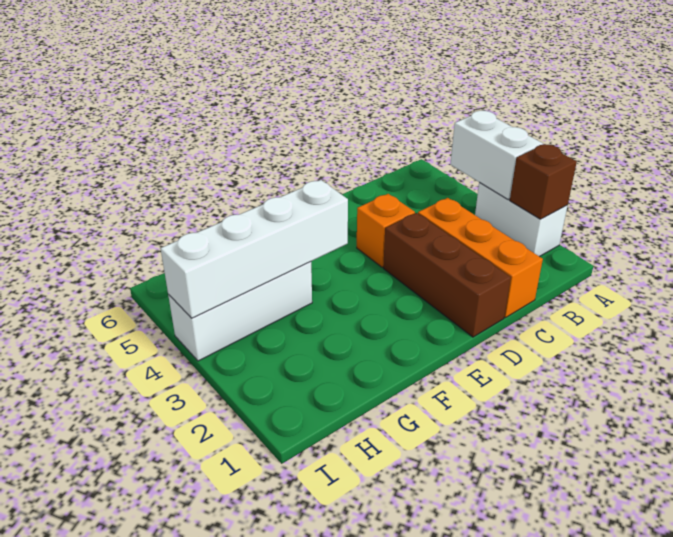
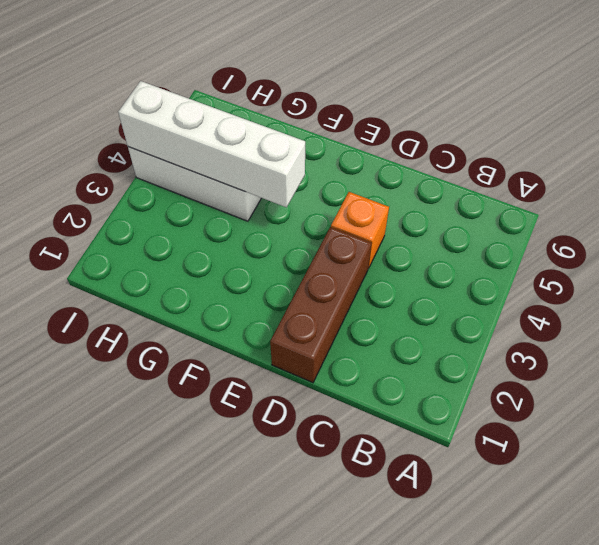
none -> white brick A2:A3 level 1
none -> orange brick C1:C3 level 1

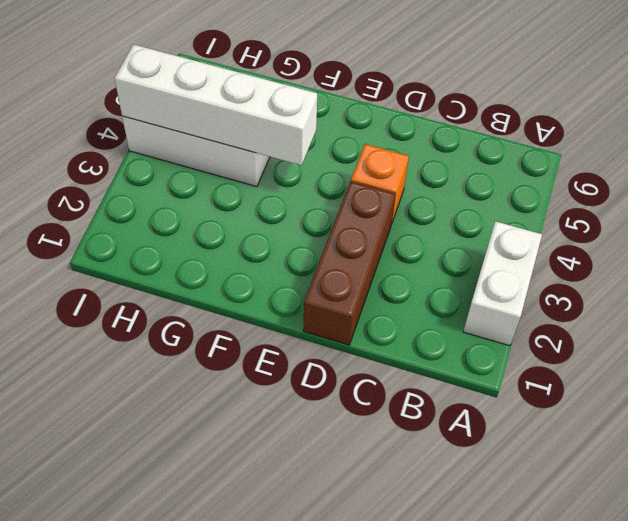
none -> orange brick C1:C3 level 1
none -> brown brick A2 level 2

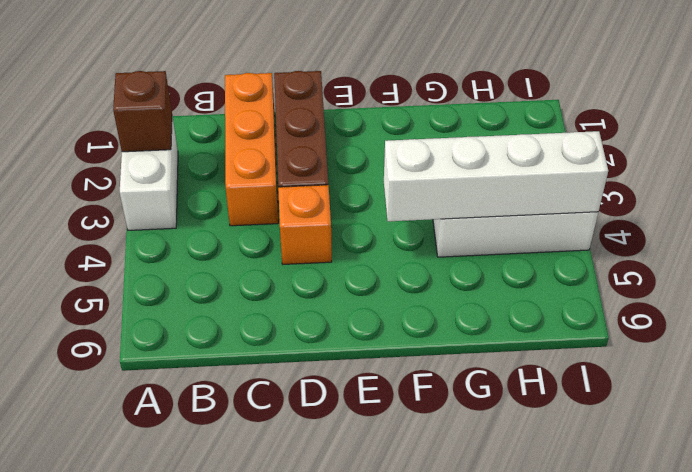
none -> white brick A3:A4 level 2

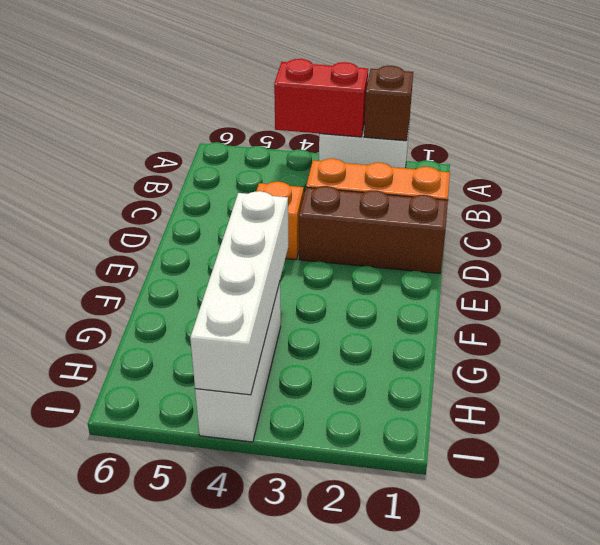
red brick A3:A4 level 2 -> white brick A3:A4 level 2

